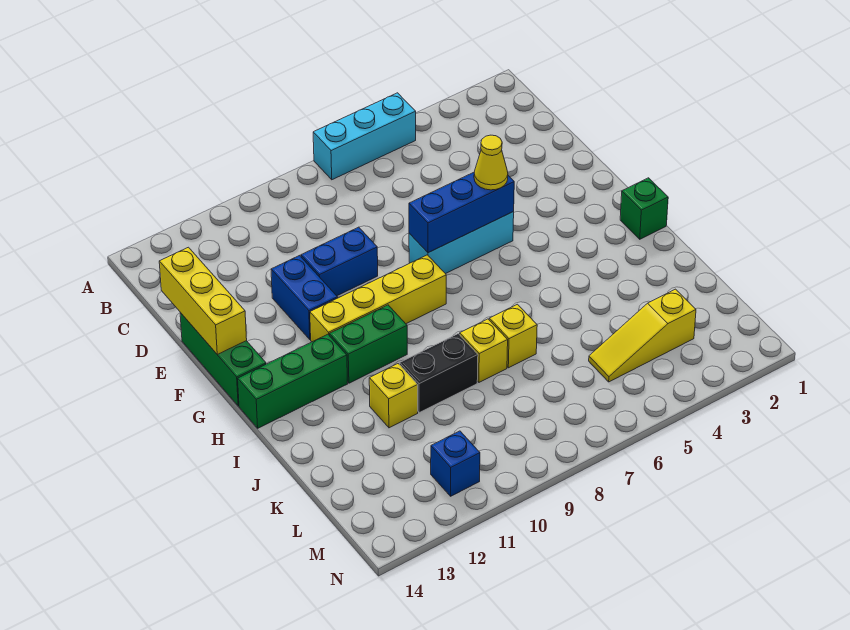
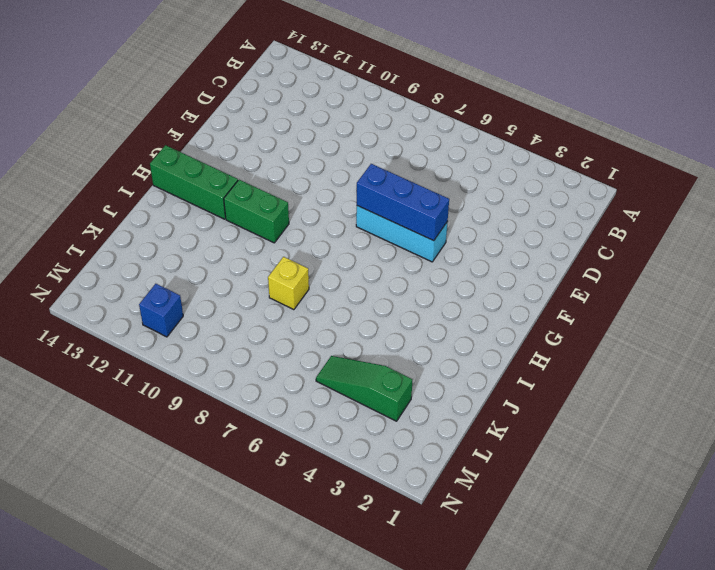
green slope L3:L5 level 1 top 3 -> yellow slope L3:L5 level 1 top 3
none -> cyan brick A5:A7 level 1
none -> blue brick E9:E10 level 1
none -> blue brick E11:F11 level 1

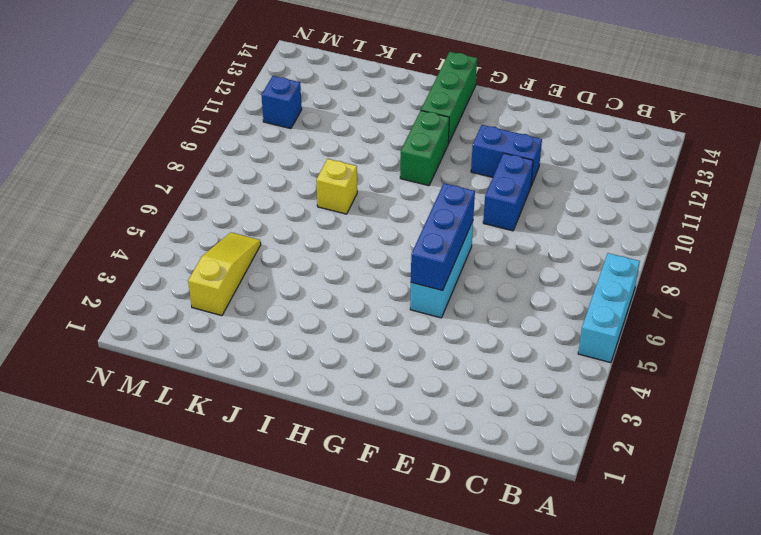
none -> green brick E14:G14 level 1
none -> yellow brick G8:G11 level 1
none -> green brick H1 level 1

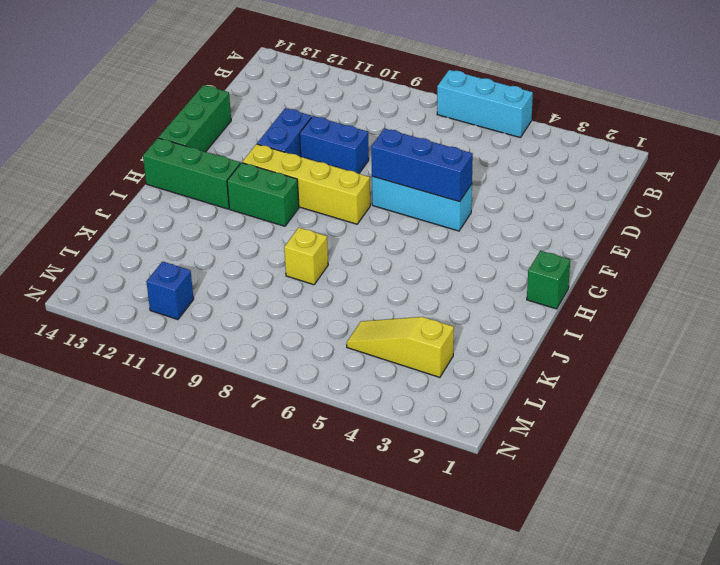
none -> yellow brick J7 level 1
none -> black brick J9:J10 level 1
none -> yellow brick J11 level 1

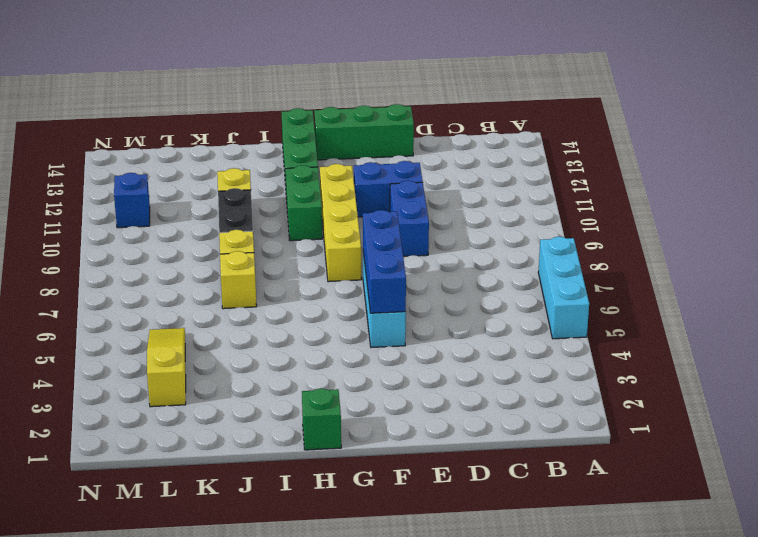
none -> yellow brick D14:F14 level 2
none -> yellow cone F5 level 3

